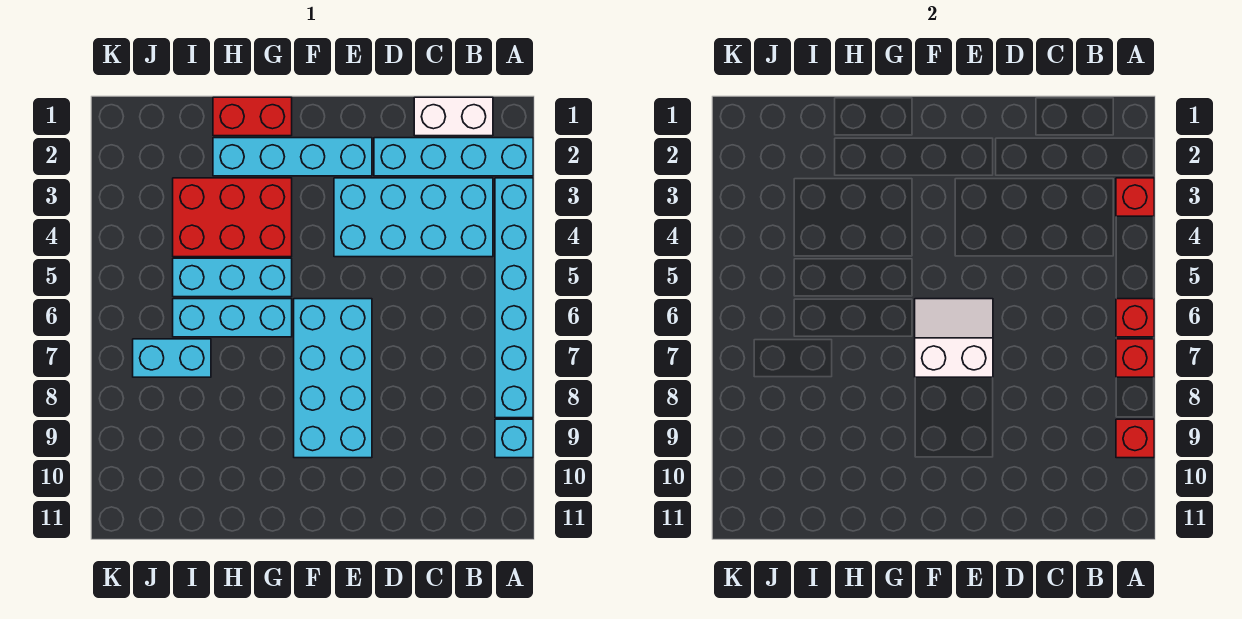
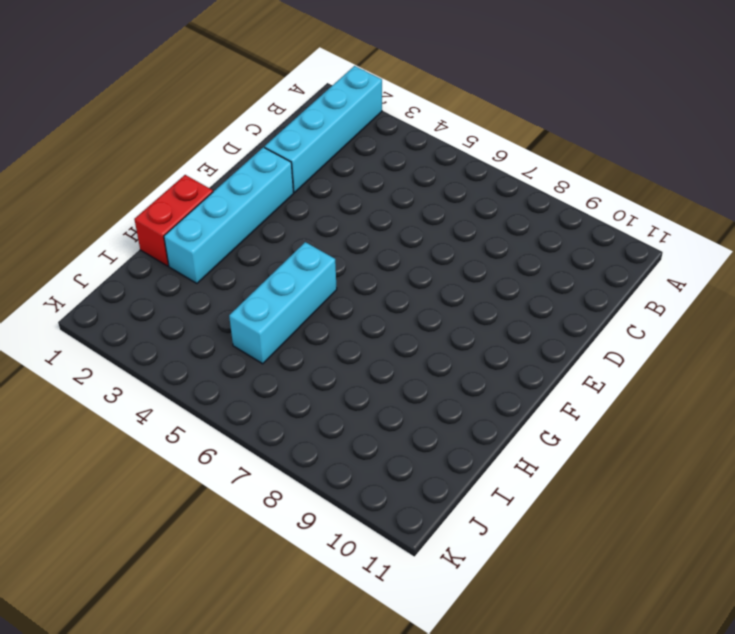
none -> cyan brick A3:A8 level 1
none -> cyan brick A9 level 1
none -> white brick B1:C1 level 1

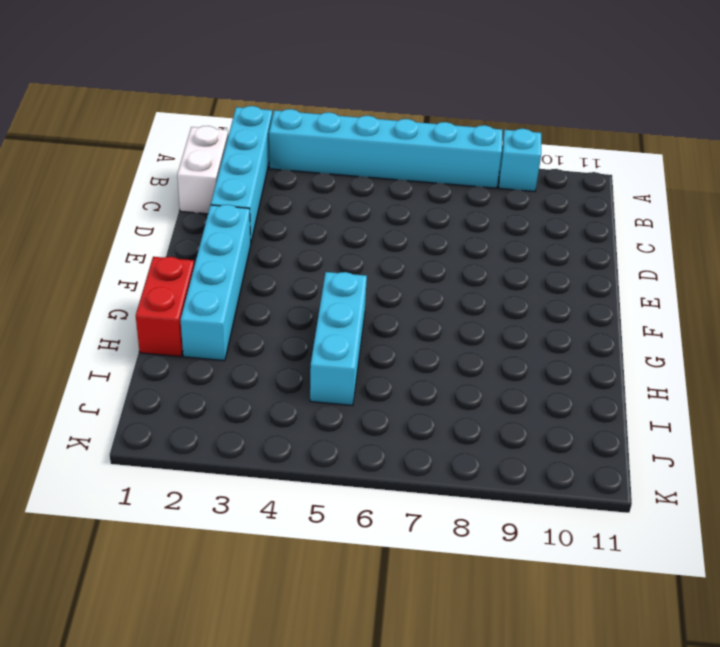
none -> cyan brick B3:E4 level 1
none -> cyan brick E6:F9 level 1
none -> red brick G3:I4 level 1

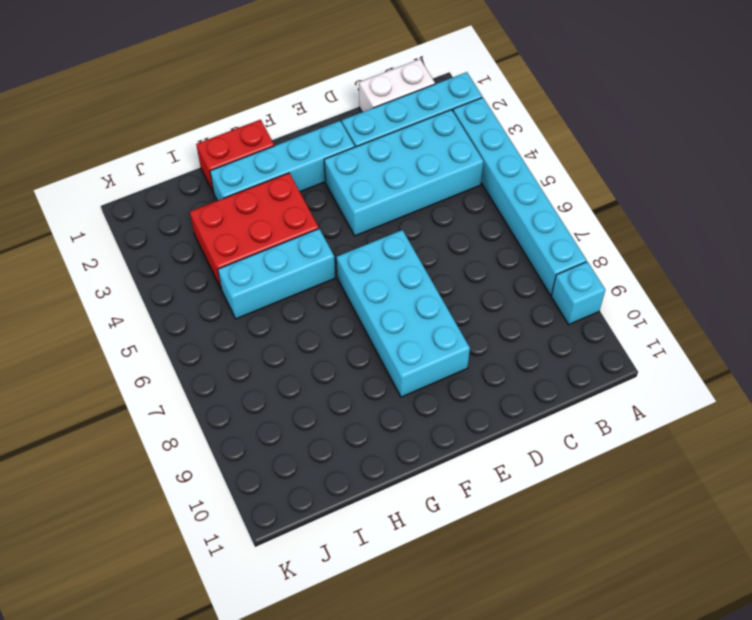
none -> cyan brick G6:I6 level 1
none -> cyan brick I7:J7 level 1
none -> red brick A3 level 2

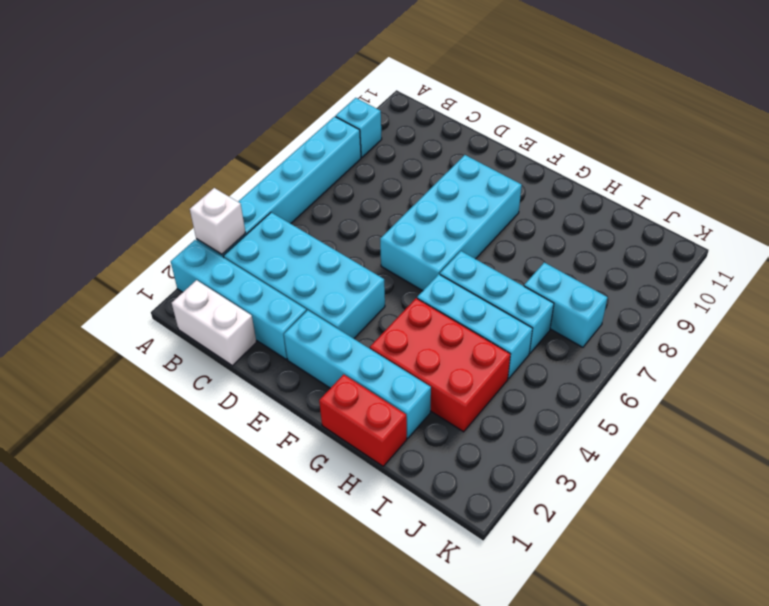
white brick A3 level 2 -> red brick A3 level 2
none -> red brick A6 level 2
none -> red brick A7 level 2
none -> red brick A9 level 2

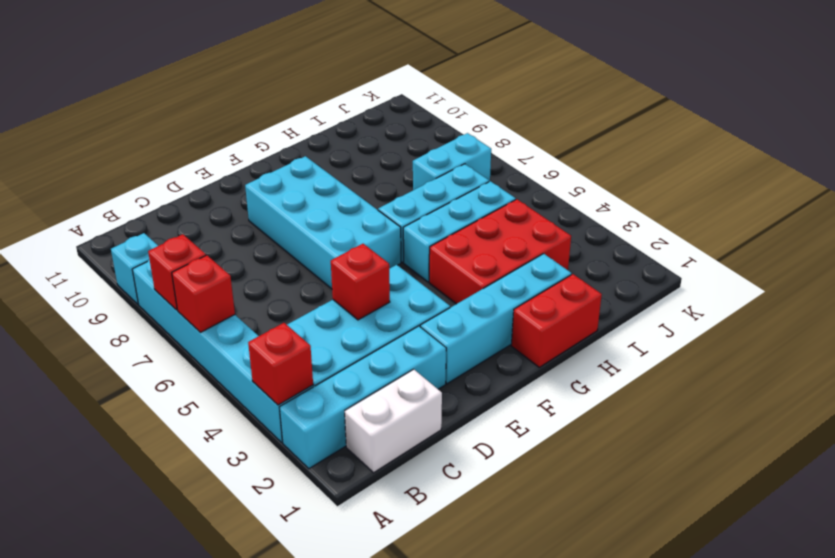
red brick D4 level 2 -> red brick A9 level 2
none -> white slope E6:F7 level 2 top 7

